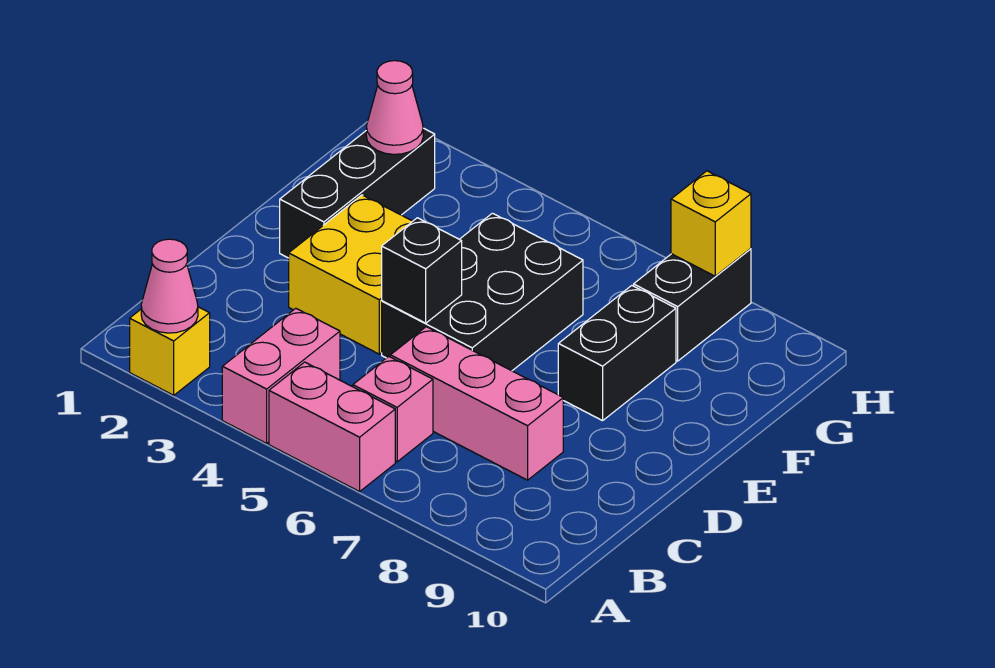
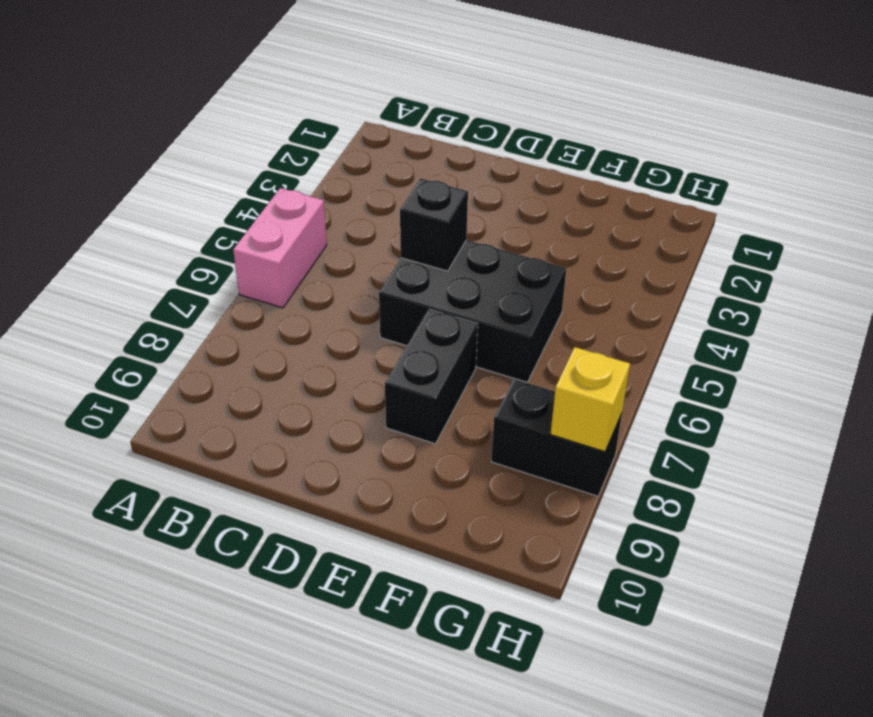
black brick E7:E8 level 1 -> black brick E8:F8 level 1
none -> yellow brick A2 level 1
none -> pink brick A4:B4 level 1
none -> pink brick B6 level 1

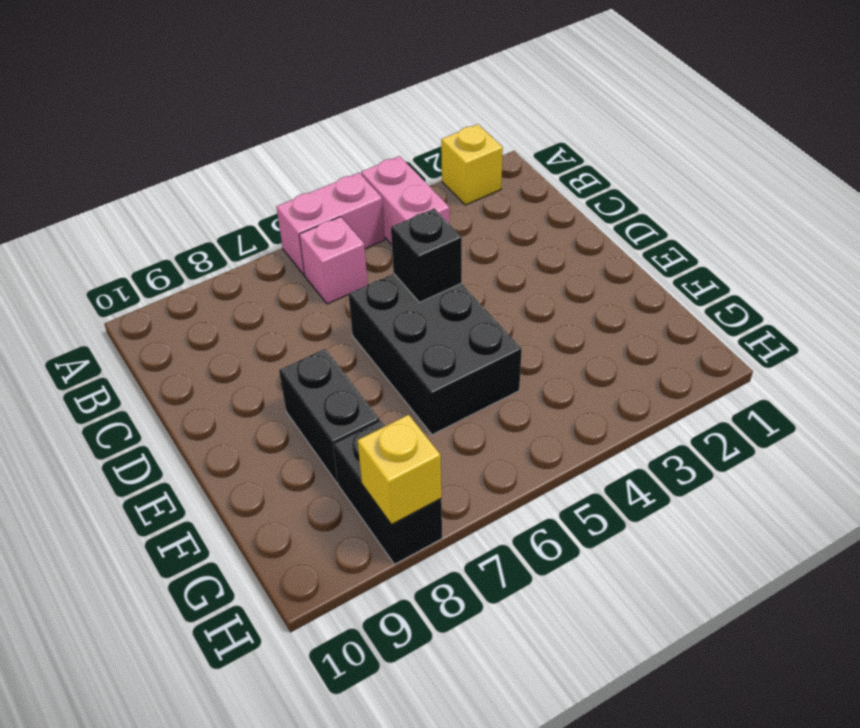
none -> pink brick C6:C8 level 1
none -> yellow brick D3:E4 level 1
none -> black brick E2:G2 level 1

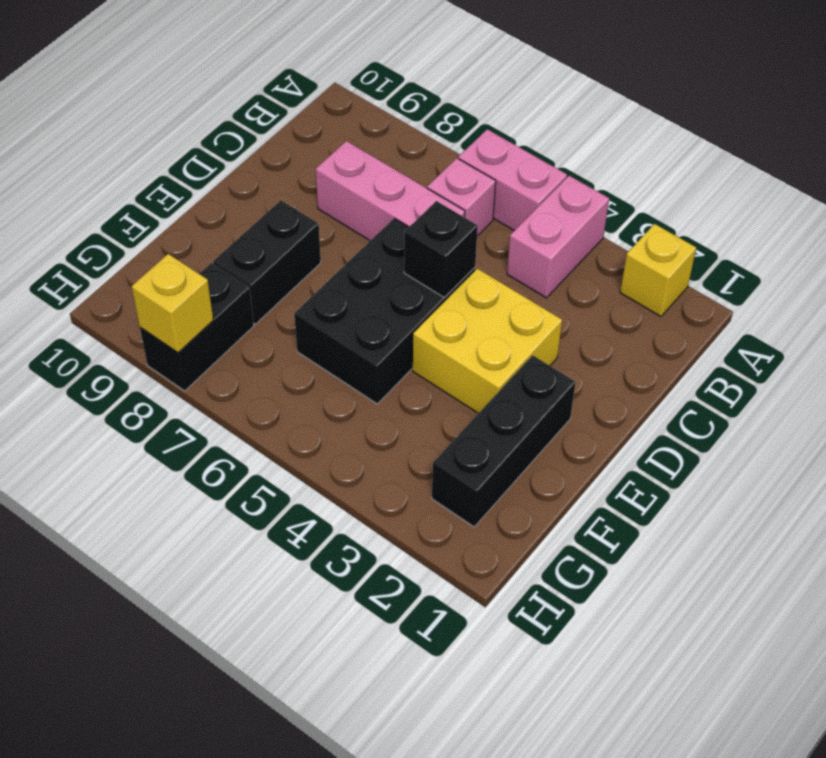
none -> pink cone A2 level 2
none -> pink cone G2 level 2

